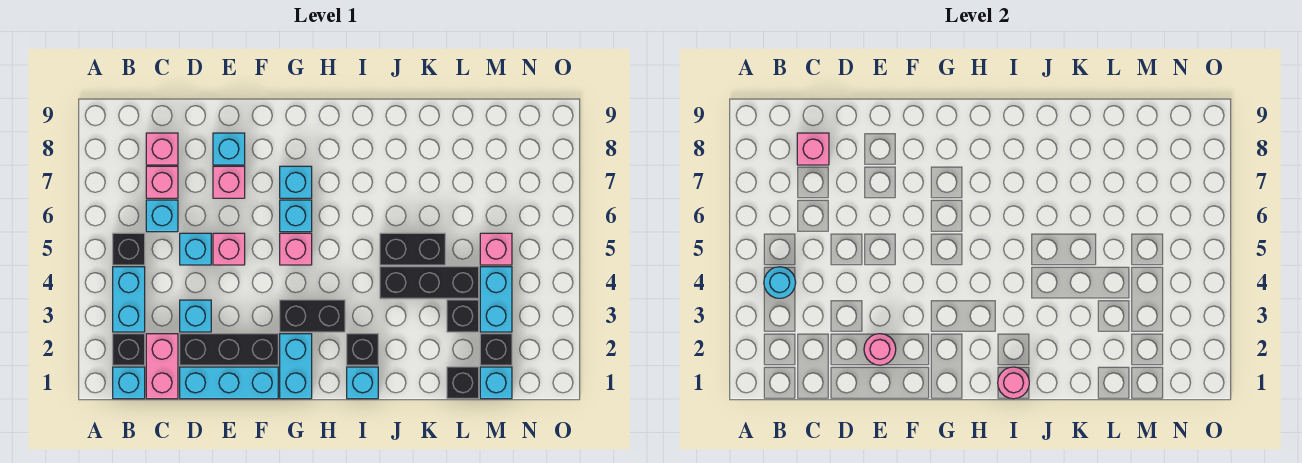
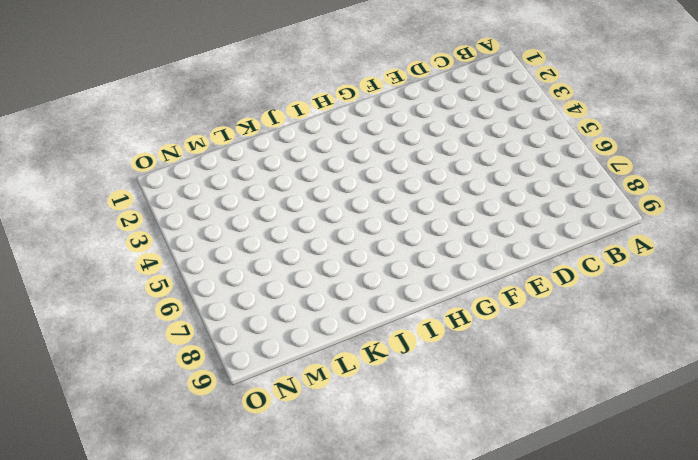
none -> cyan brick B1 level 1
none -> black brick B2 level 1
none -> cyan brick B3:B4 level 1
none -> black brick B5 level 1

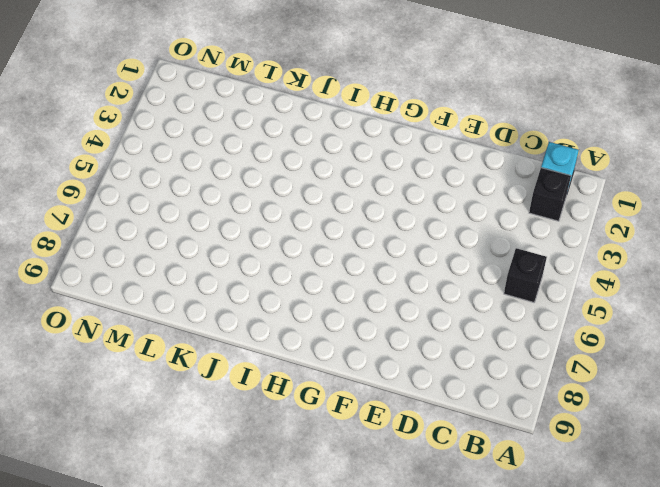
none -> cyan brick B3:B4 level 1
none -> pink brick C1:C2 level 1
none -> cyan brick C6 level 1
none -> pink brick C7 level 1

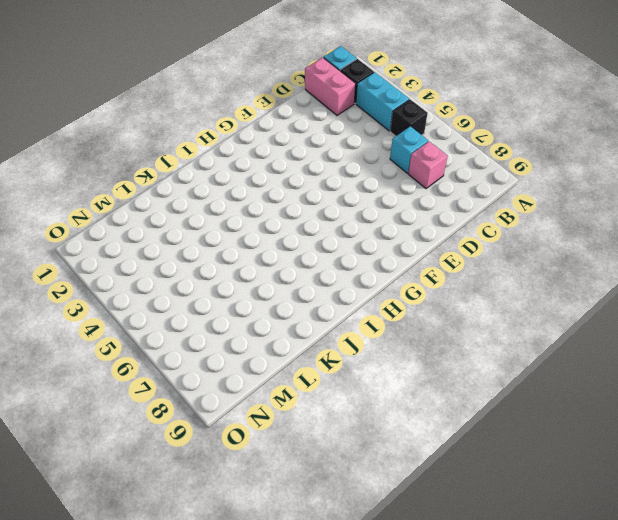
none -> pink brick C8 level 1
none -> cyan brick D1:F1 level 1
none -> black brick D2:F2 level 1
none -> cyan brick D3 level 1

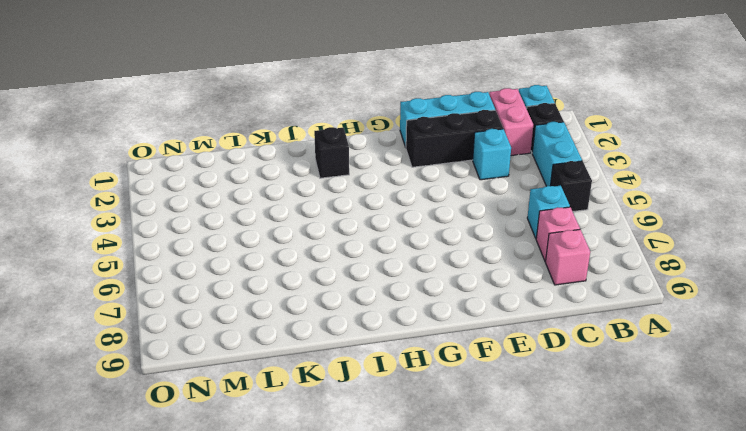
none -> cyan brick D5 level 1
none -> pink brick E5 level 1
none -> pink brick E7 level 1
none -> cyan brick E8 level 1

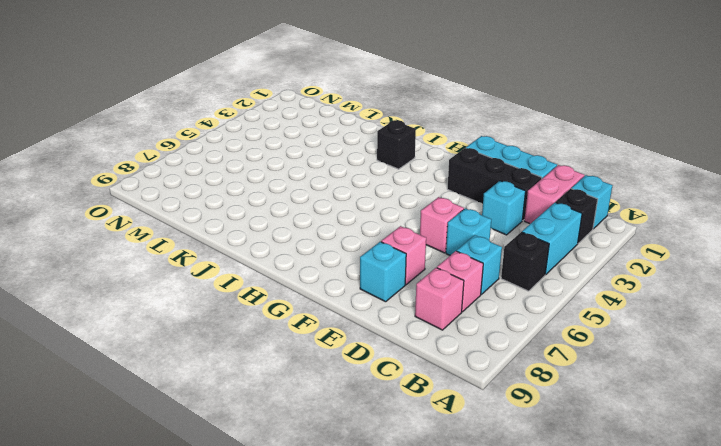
none -> cyan brick G1:G2 level 1
none -> black brick G3:H3 level 1
none -> pink brick G5 level 1
none -> cyan brick G6 level 1

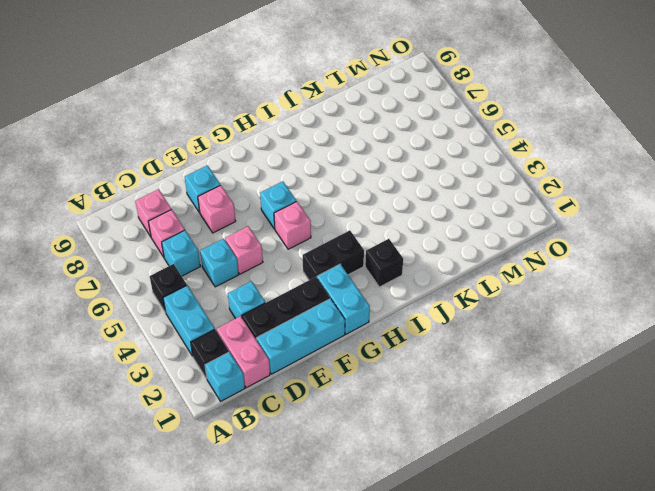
none -> cyan brick G7 level 1
none -> cyan brick I1 level 1
none -> black brick J4:L4 level 1
none -> black brick J5:K5 level 1

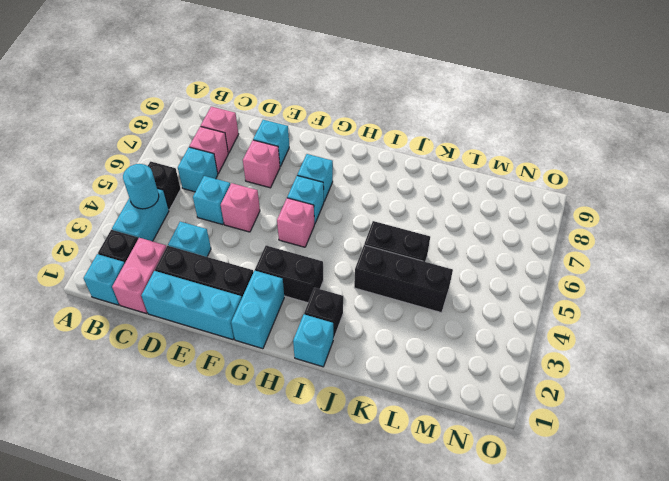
none -> black brick L1 level 1
none -> black brick L3 level 1
none -> cyan brick M1 level 1
none -> black brick M2 level 1

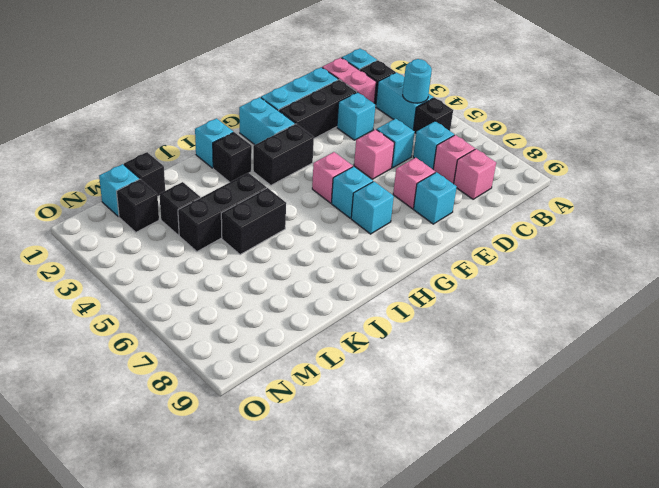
none -> cyan brick M3:M4 level 1
none -> pink brick M5 level 1
none -> pink brick C8 level 2
none -> pink round brick E2 level 2

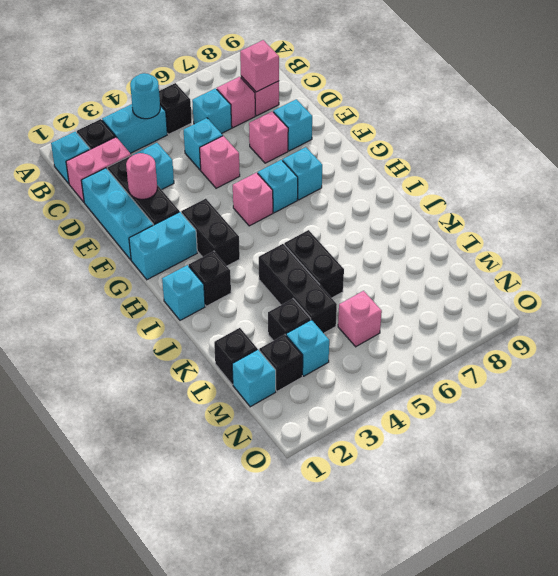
cyan brick M3 level 1 -> cyan brick M3:M4 level 1
none -> pink round brick I1 level 2

